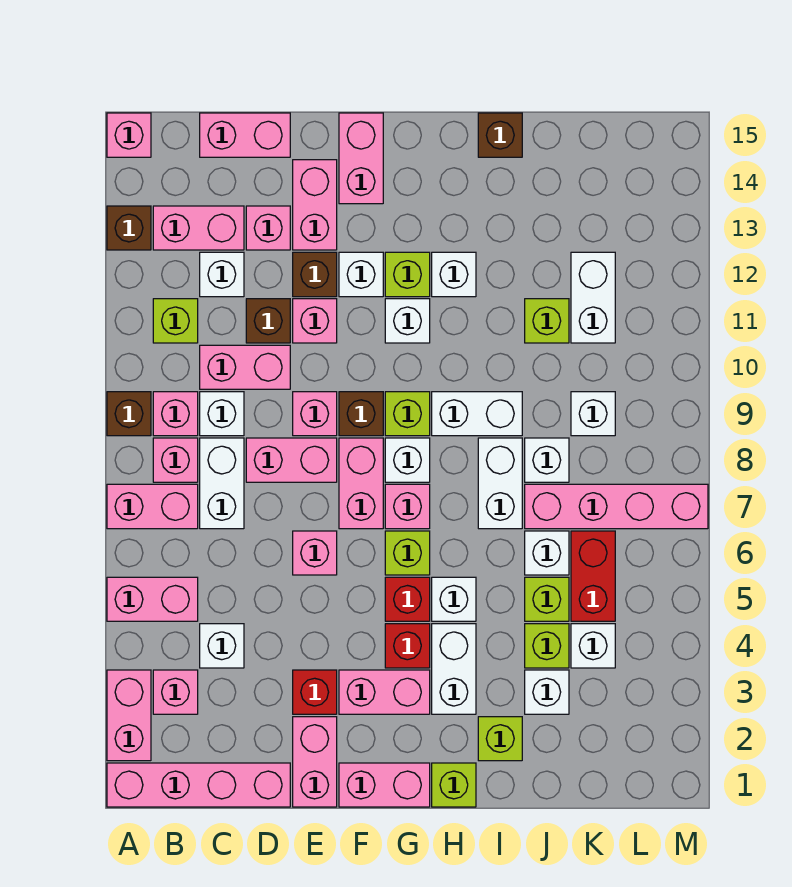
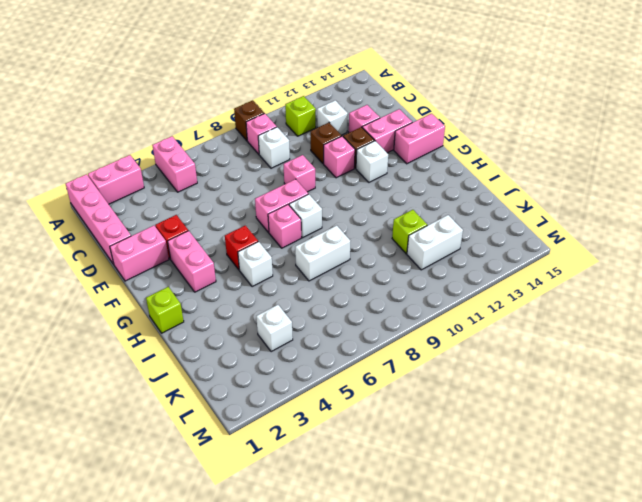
none -> pink brick A7:B7 level 1
none -> brown brick A13 level 1
none -> pink brick A15 level 1
none -> pink brick B3 level 1

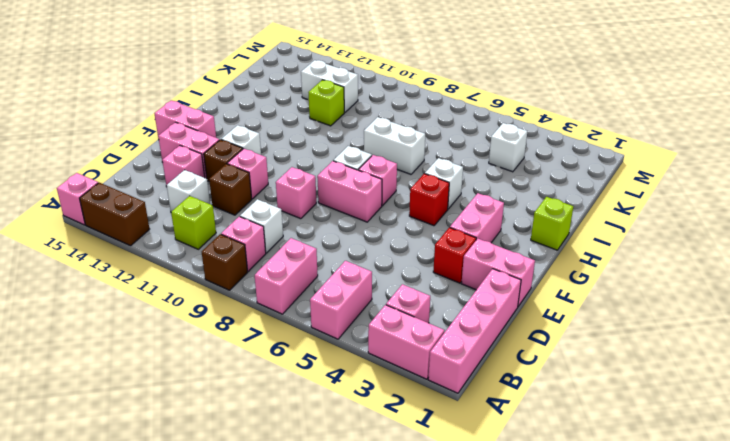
brown brick A13:A14 level 1 -> brown brick A13 level 1
none -> pink brick B8 level 1
none -> pink brick B13:C13 level 1
none -> white brick C4 level 1
none -> white brick C7:C8 level 1

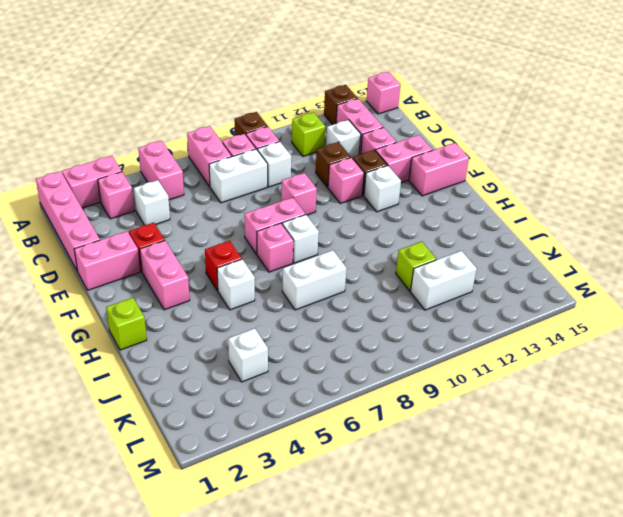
none -> pink brick C10:D10 level 1
none -> pink brick C15:D15 level 1
none -> pink brick D8:E8 level 1
none -> pink brick E6 level 1

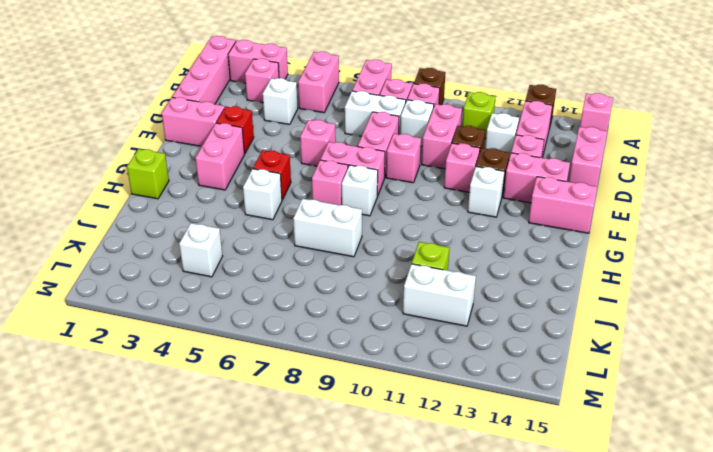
none -> pink brick F1:G1 level 1
none -> brown brick F9 level 1
none -> red brick G4 level 1
none -> lime brick G6 level 1

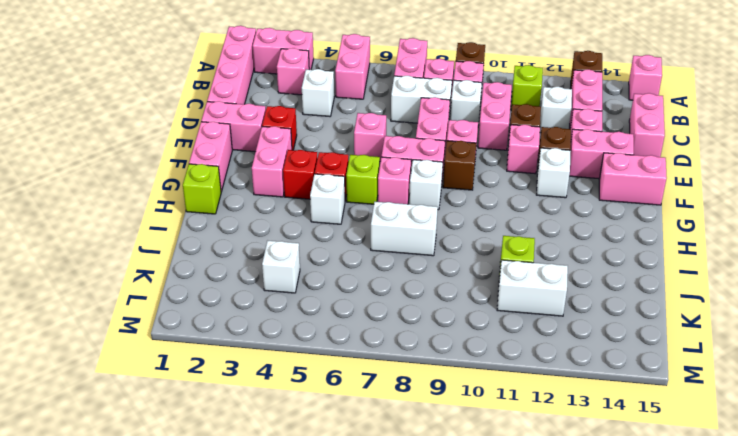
none -> lime brick G9 level 1
none -> white brick G11 level 1
none -> lime brick G12 level 1
none -> white brick H3:H4 level 1

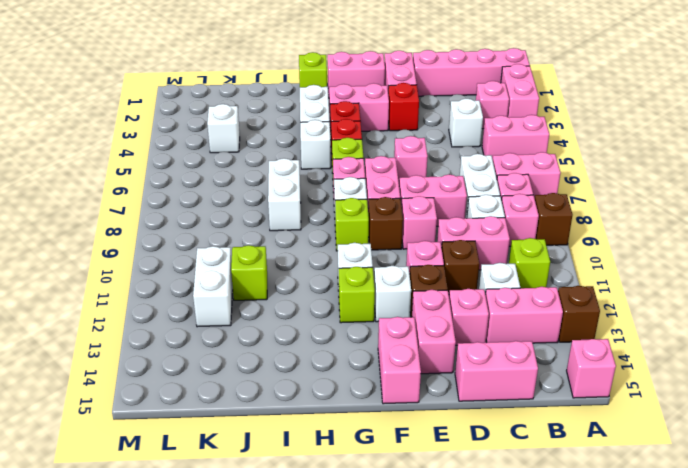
none -> white brick H9:I9 level 1
none -> white brick H12 level 1
none -> lime brick I2 level 1
none -> brown brick I15 level 1

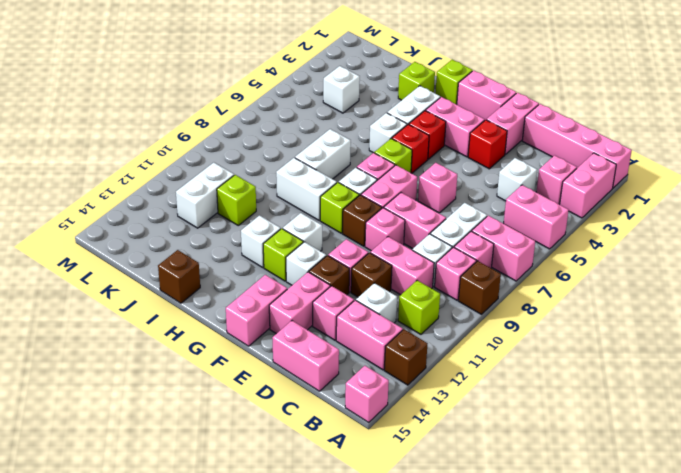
none -> white brick J3 level 1
none -> lime brick J4 level 1
none -> lime brick J5 level 1
none -> white brick J6 level 1

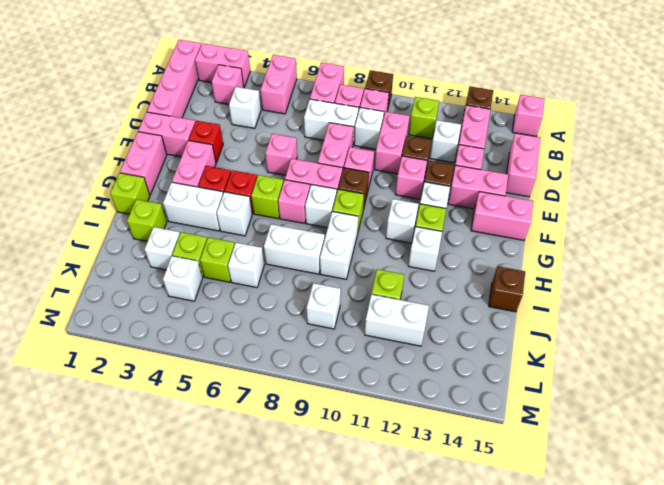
none -> pink brick J7:M7 level 1
none -> white brick J8 level 1
none -> red brick K5:K6 level 1

